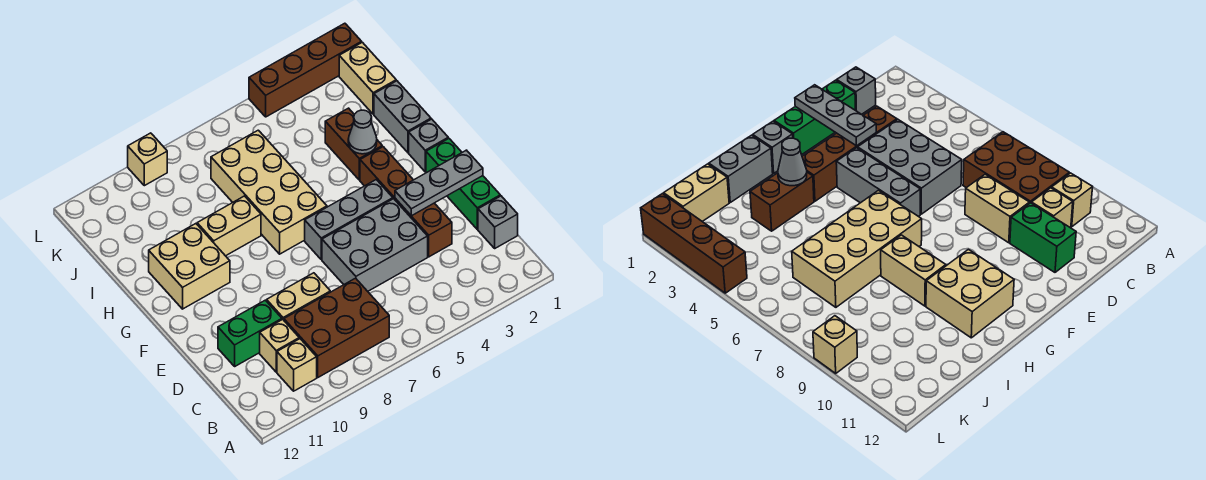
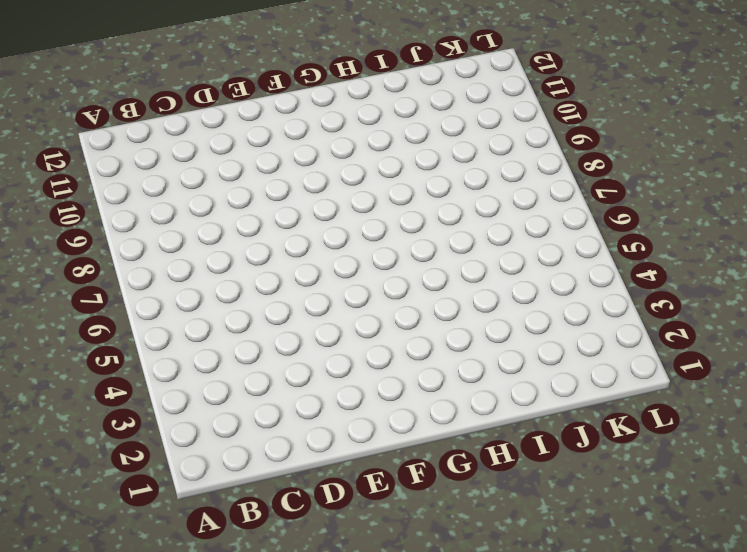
none -> brown brick B7:C9 level 1
none -> tan brick B10 level 1
none -> grey brick C1 level 1

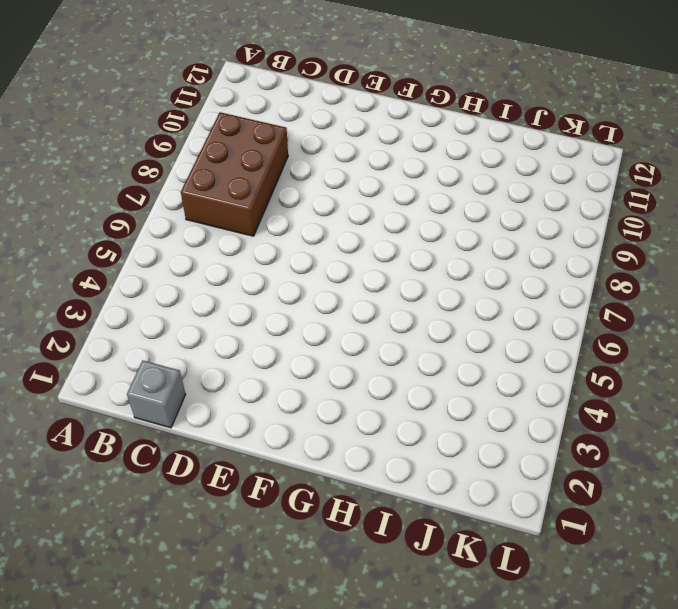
none -> tan brick B10 level 1
none -> tan brick C10 level 1
none -> green brick D1:F1 level 1

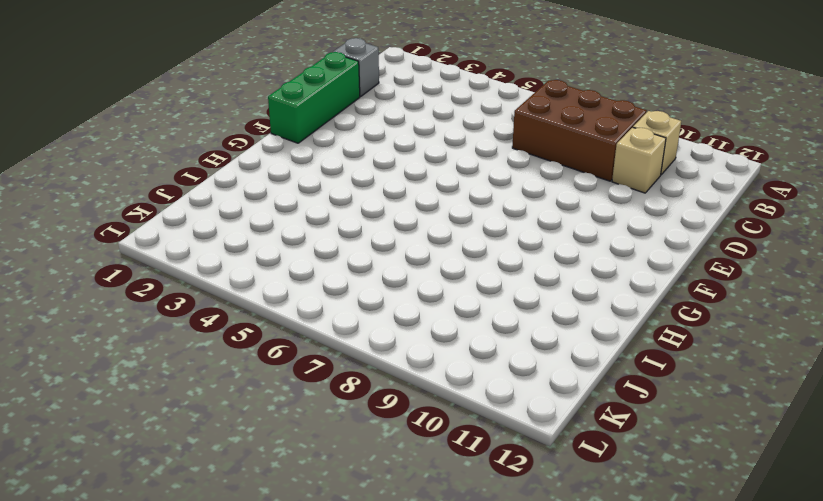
none -> brown brick D3:G3 level 1
none -> grey brick D4:E6 level 1
none -> tan brick D8:D9 level 1

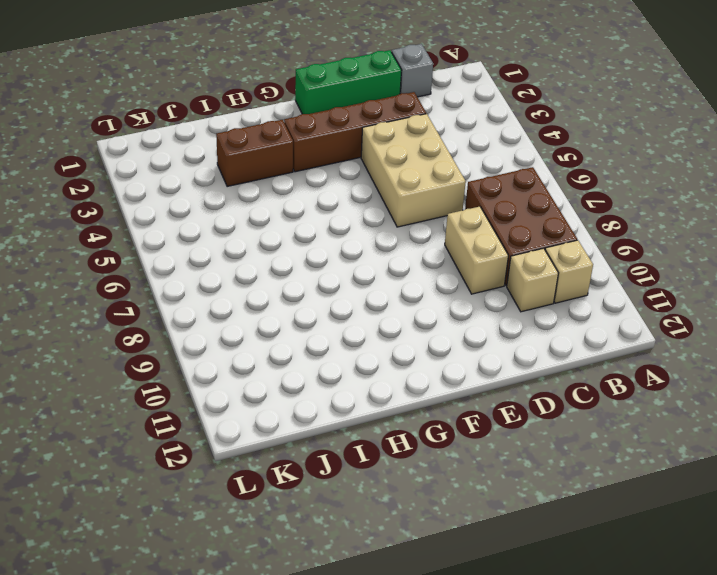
tan brick D4:E6 level 1 -> grey brick D4:E6 level 1
none -> green brick D10:D11 level 1
none -> grey brick F4:F6 level 1
none -> grey brick G1 level 1

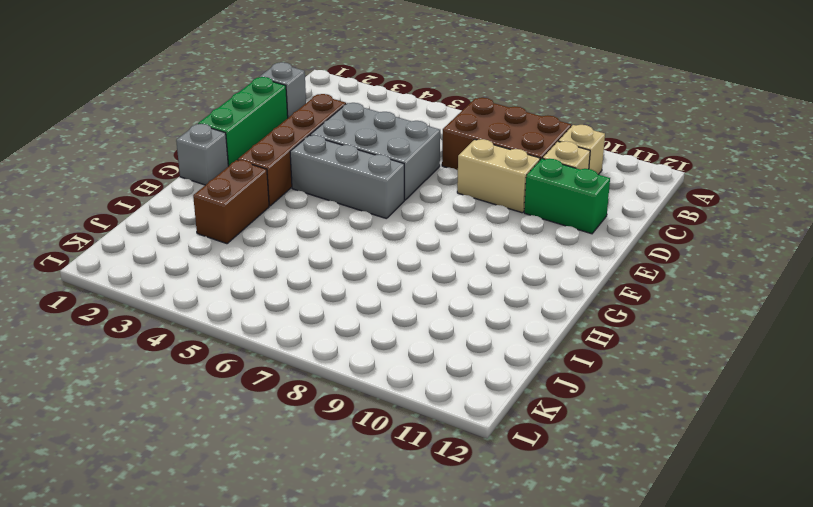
none -> tan brick G6:J7 level 1
none -> tan brick G10:H11 level 1
none -> grey brick H1:I1 level 1

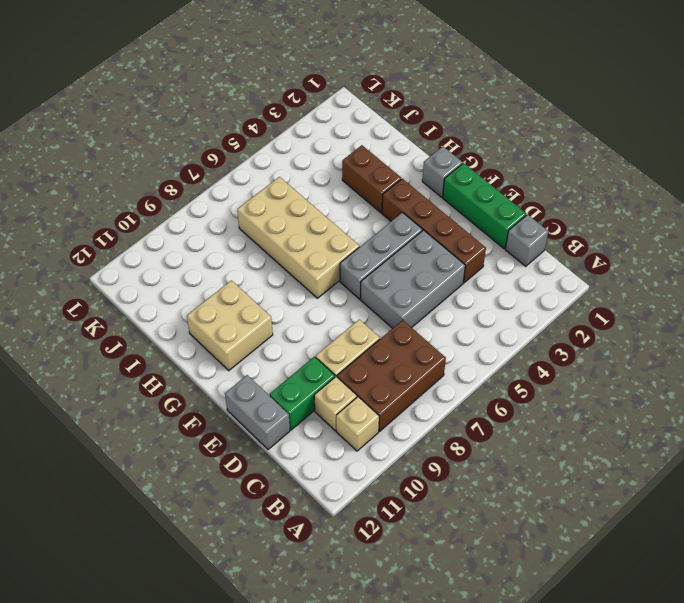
grey brick D12:E12 level 1 -> grey brick H1:I1 level 1
none -> tan brick H8:H9 level 1
none -> tan brick J1:K1 level 1
none -> brown brick L1:L4 level 1

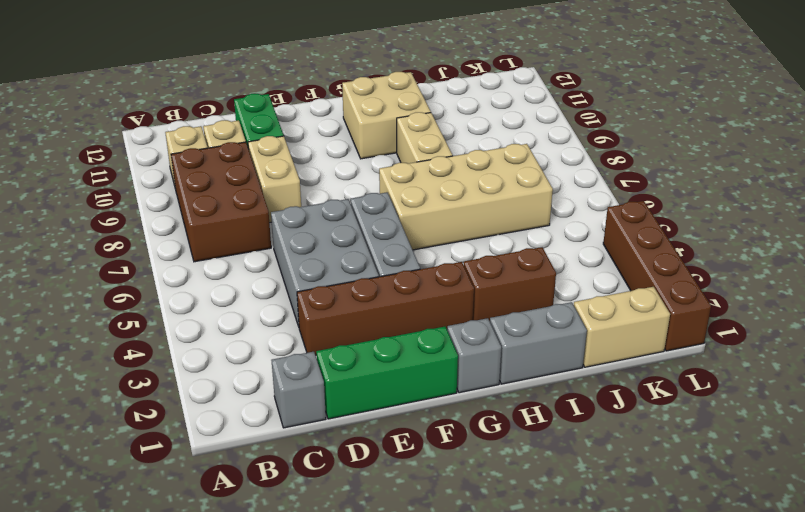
none -> tan brick L9 level 1
none -> grey plate E1:E3 level 2
none -> grey cone H3 level 2

